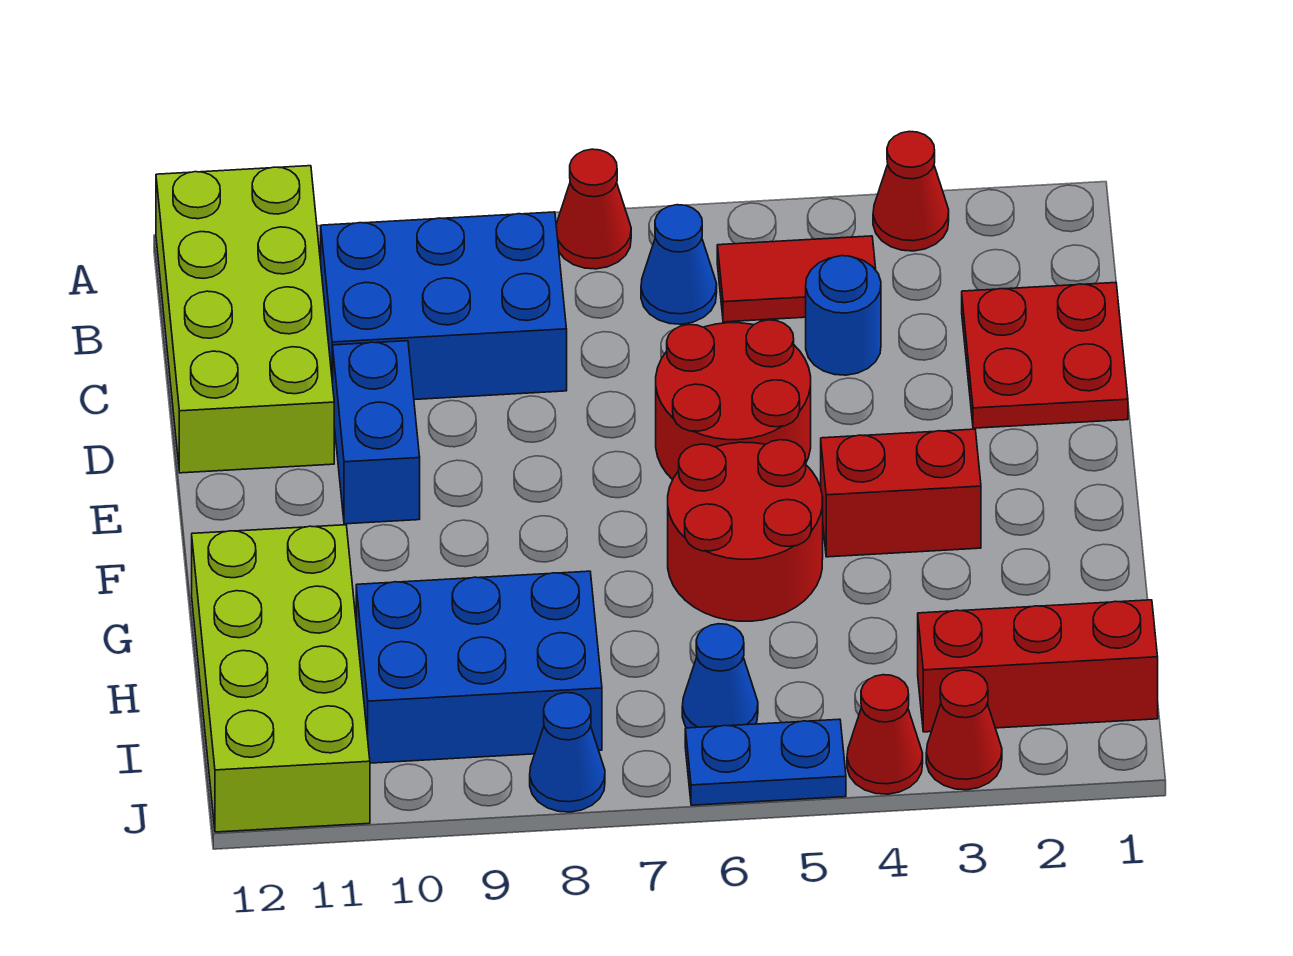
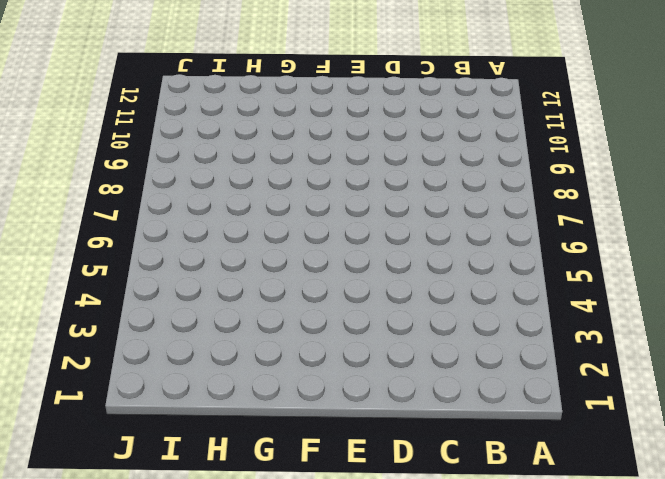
none -> red cone A3 level 1
none -> red cone A7 level 1
none -> lime brick A11:D12 level 1

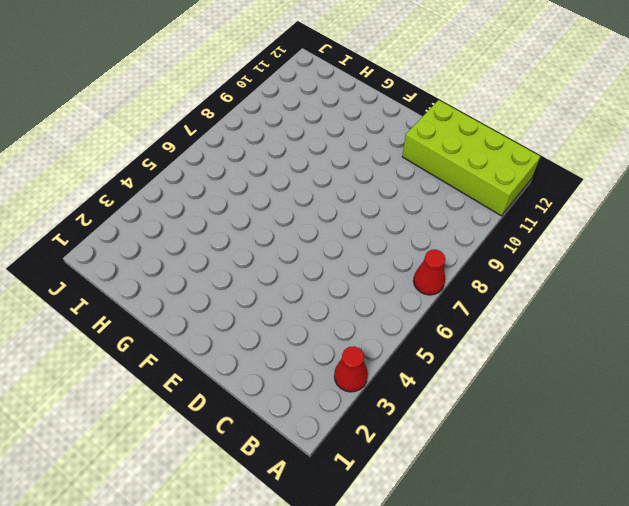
none -> red tile B4:B5 level 1
none -> blue cone B6 level 1
none -> blue brick B8:C10 level 1

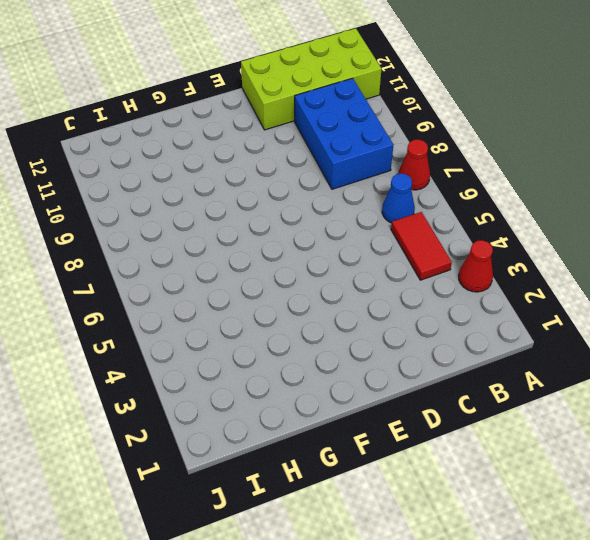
none -> red plate C1:D2 level 1
none -> blue round brick C4 level 1
none -> red round brick D5:E6 level 1

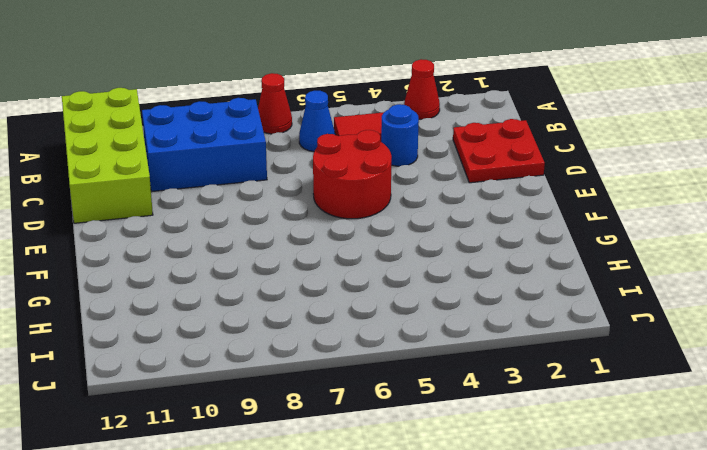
none -> blue brick D10:E10 level 1
none -> red brick F3:F4 level 1
none -> red round brick F5:G6 level 1

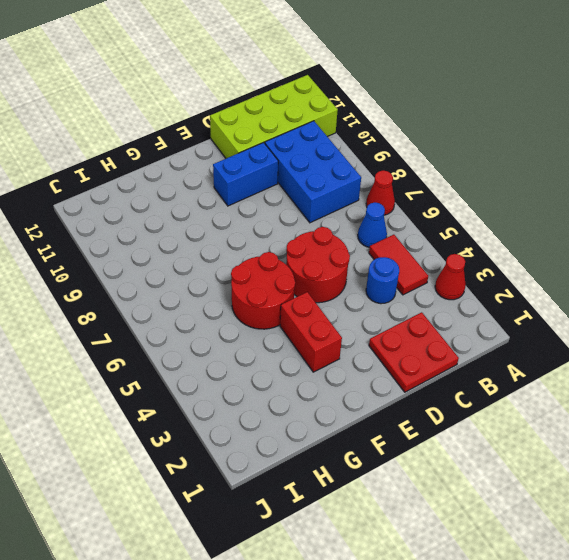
none -> lime brick G11:J12 level 1
none -> blue brick H8:I10 level 1
none -> red brick I1:I3 level 1

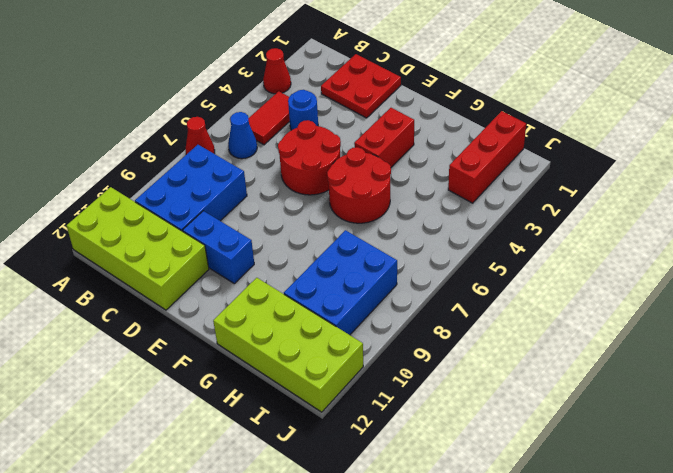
none -> blue cone I6 level 1
none -> red cone J3 level 1
none -> red cone J4 level 1

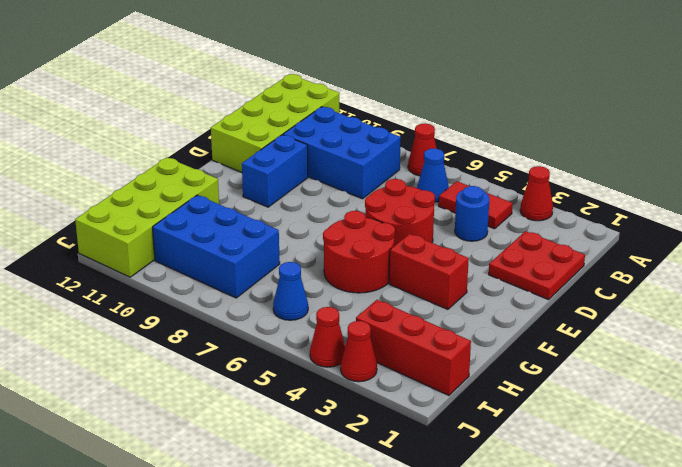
none -> blue plate J5:J6 level 1
none -> blue cone J8 level 1

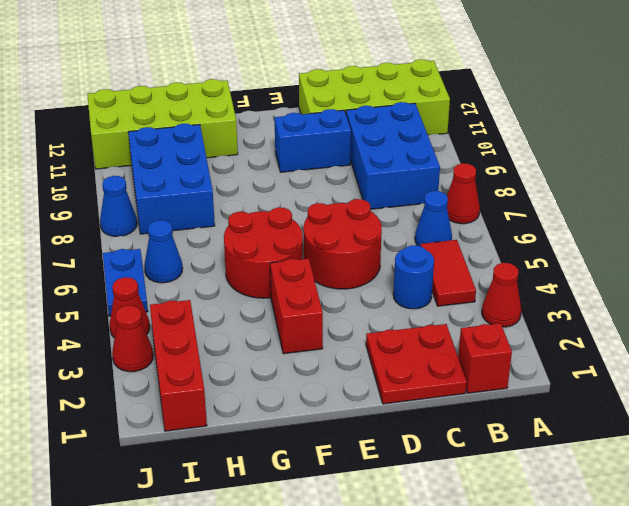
red brick B1 level 1 -> none

